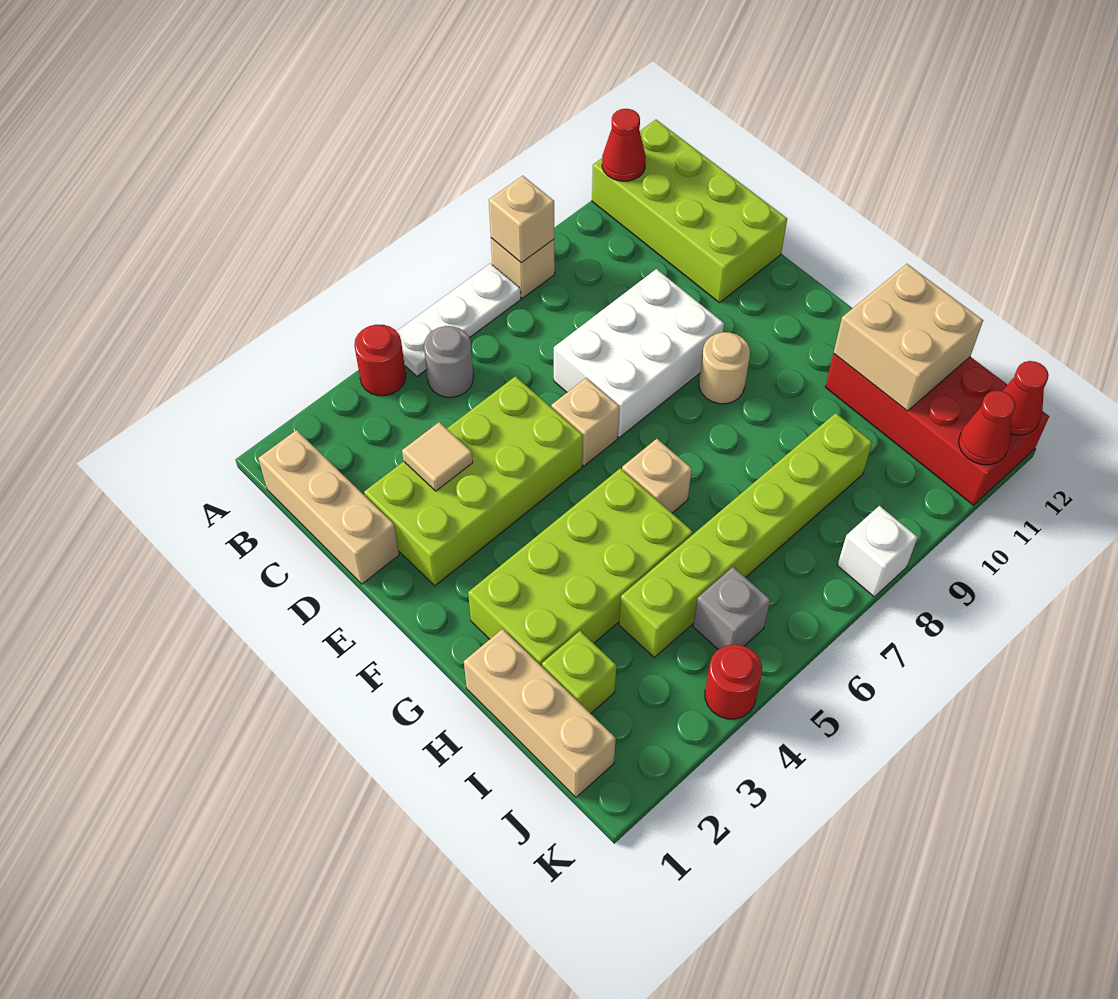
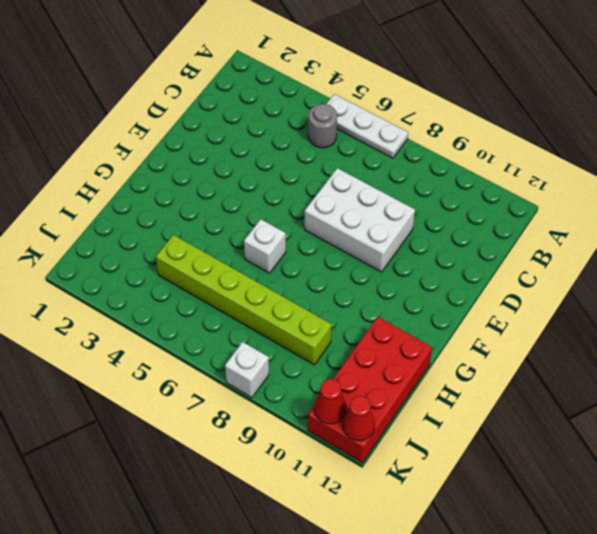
white brick G6 level 1 -> tan brick G6 level 1
none -> red round brick A4 level 1
none -> tan brick A8 level 1
none -> lime brick A11:D12 level 1

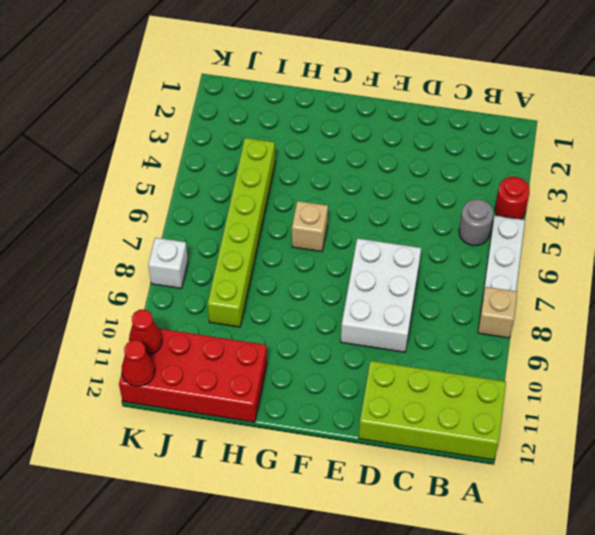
none -> tan brick B1:D1 level 1
none -> lime brick D2:E5 level 1
none -> tan brick E6 level 1

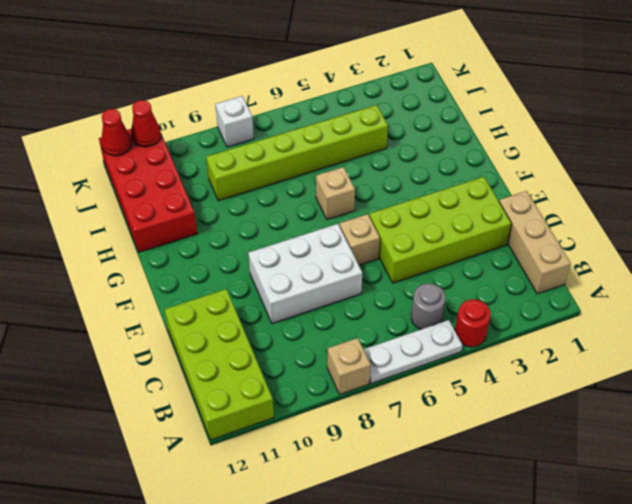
none -> tan round brick F9 level 1
none -> lime brick G2:H5 level 1
none -> tan brick H1:J1 level 1

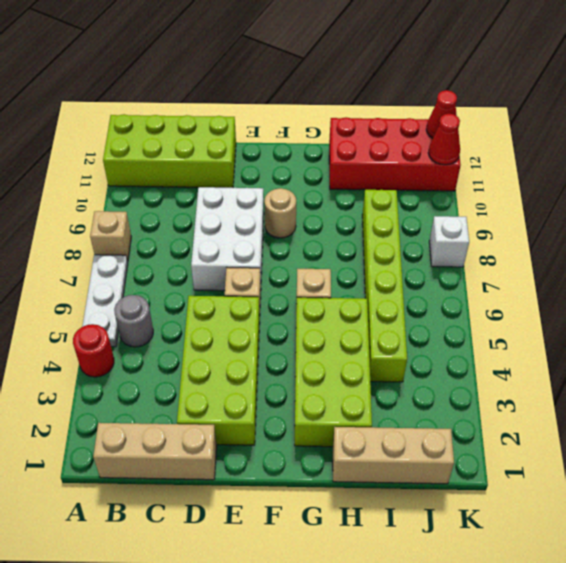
none -> lime brick I2 level 1
none -> grey brick J5 level 1
none -> red round brick K4 level 1

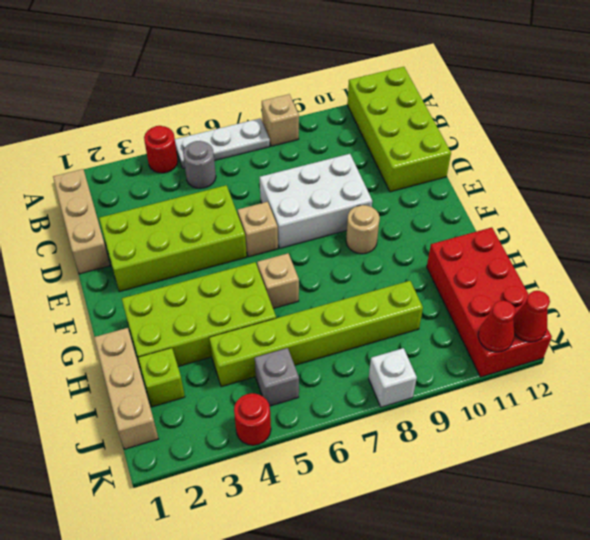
none -> tan brick A8 level 2
none -> red cone A11 level 2
none -> tan tile D3 level 2

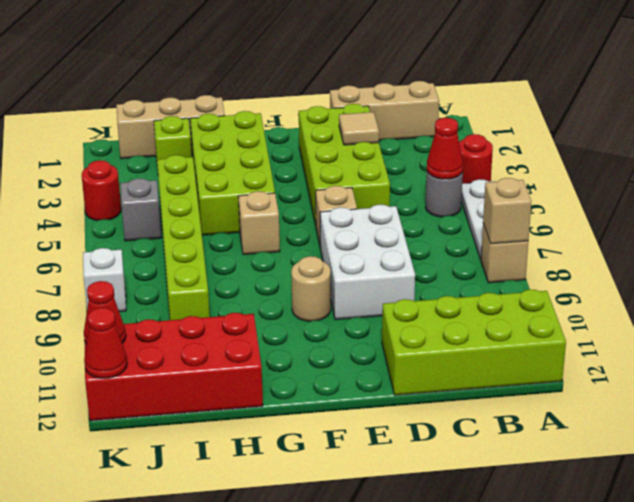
red cone B5 level 2 -> red cone A11 level 2
none -> tan brick H11:I12 level 2

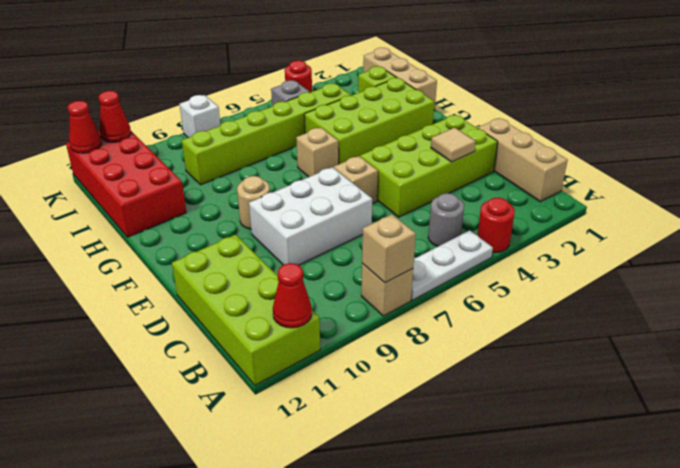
none -> tan brick H11:I12 level 2

